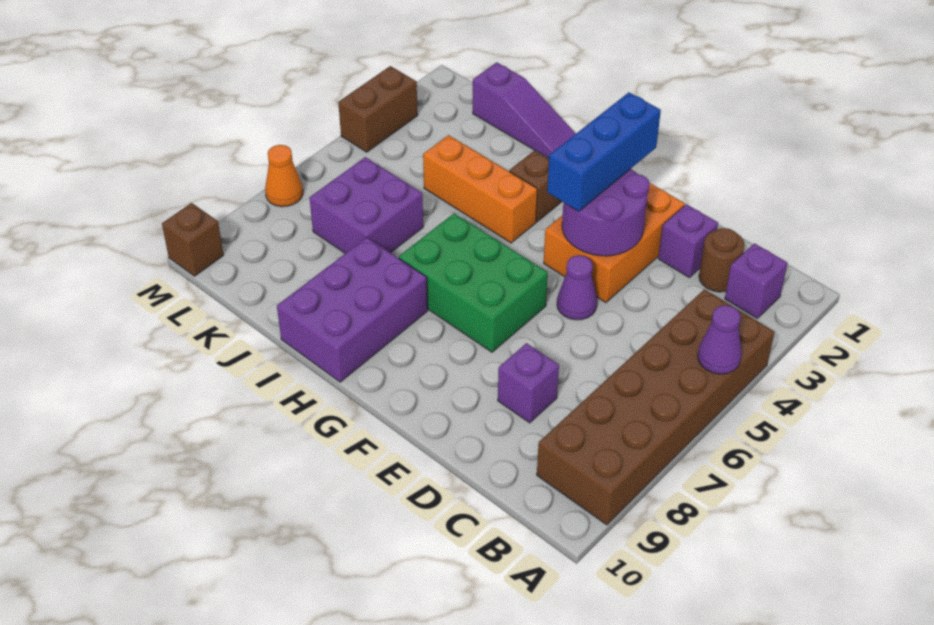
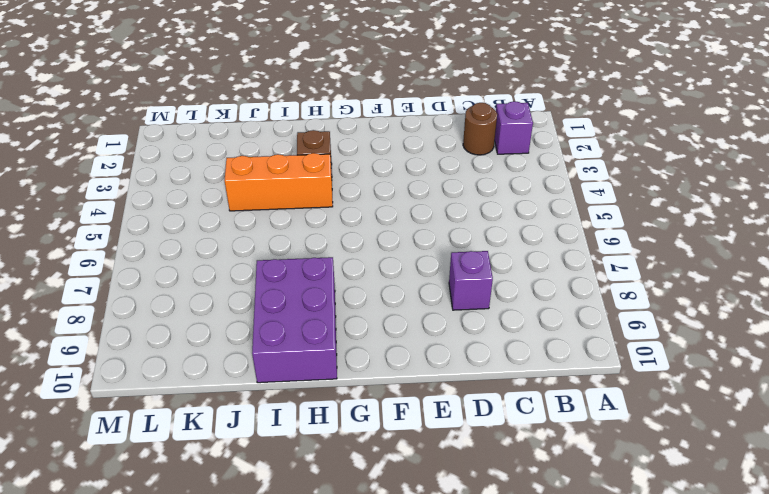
none -> brown brick A4:B9 level 1
none -> purple brick D2 level 1
none -> orange brick E2:F4 level 1

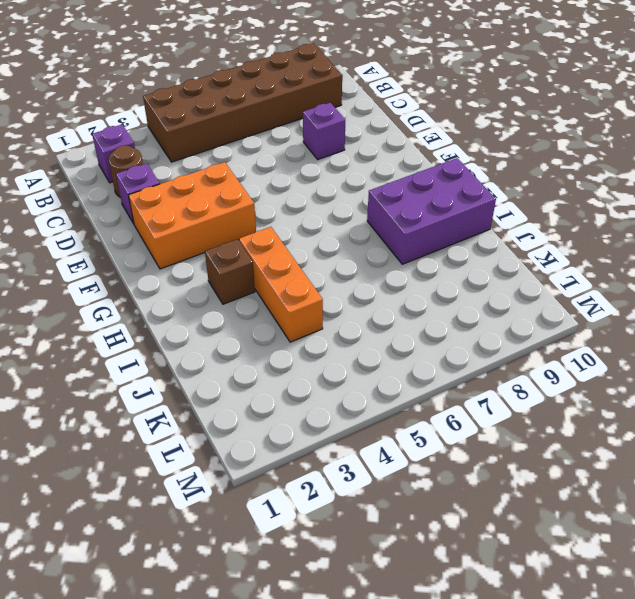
none -> purple cone E5 level 1
none -> green brick F6:H7 level 1
none -> purple slope I1:K1 level 1 top K

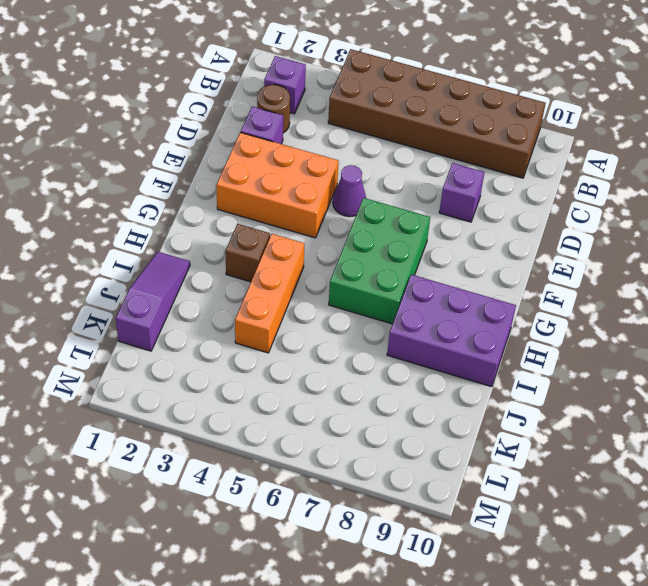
none -> purple brick J6:K7 level 1
none -> brown brick M3:M4 level 1
none -> orange cone M7 level 1

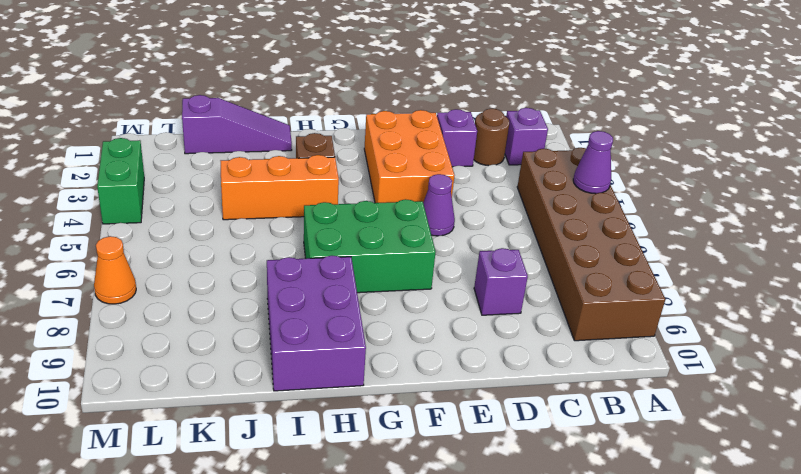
green brick M3:M4 level 1 -> brown brick M3:M4 level 1
none -> purple brick J6:K7 level 1
none -> brown brick M10 level 1
none -> purple round brick E3:F4 level 2

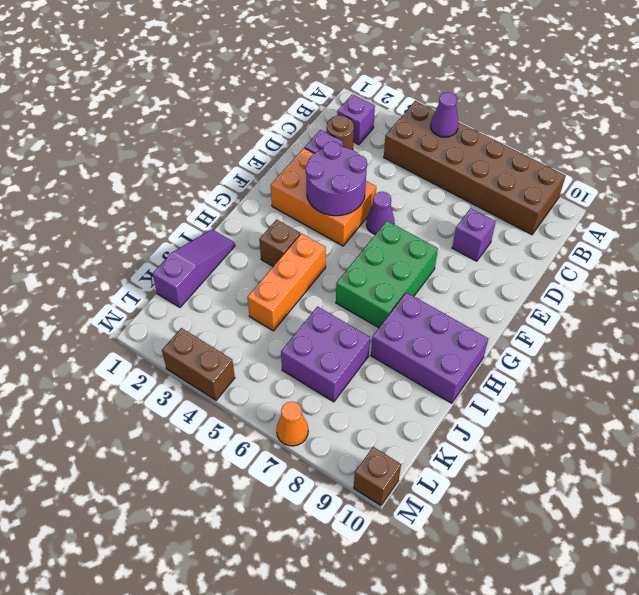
none -> blue brick F2:F4 level 3

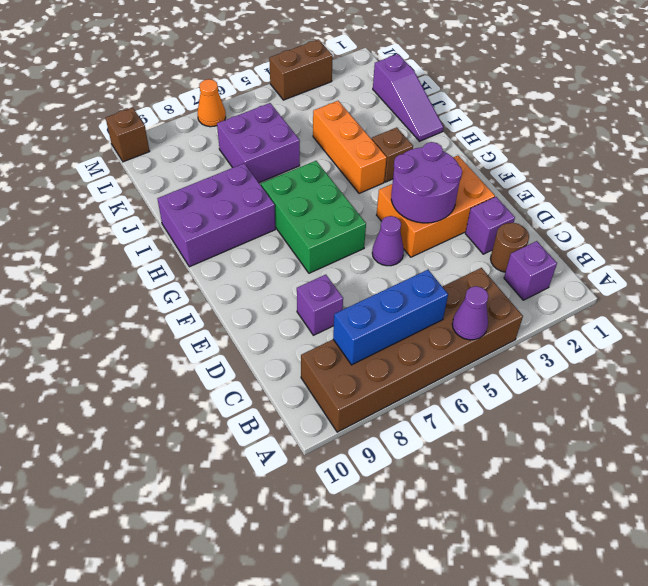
blue brick B6:B8 level 2 -> blue brick F2:F4 level 3

